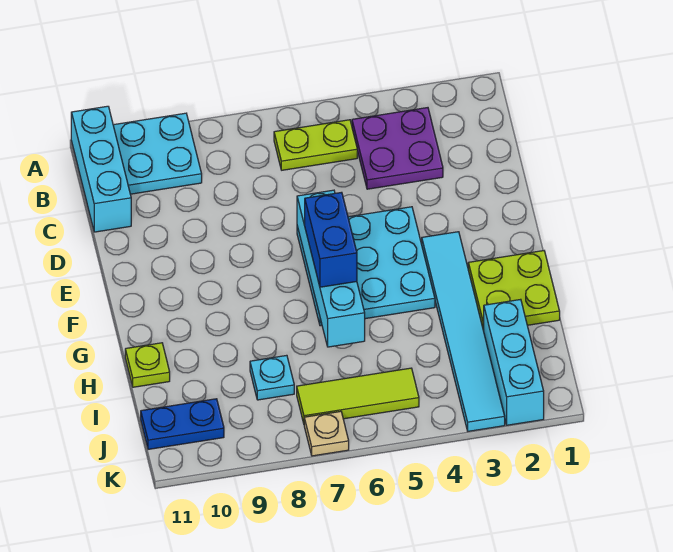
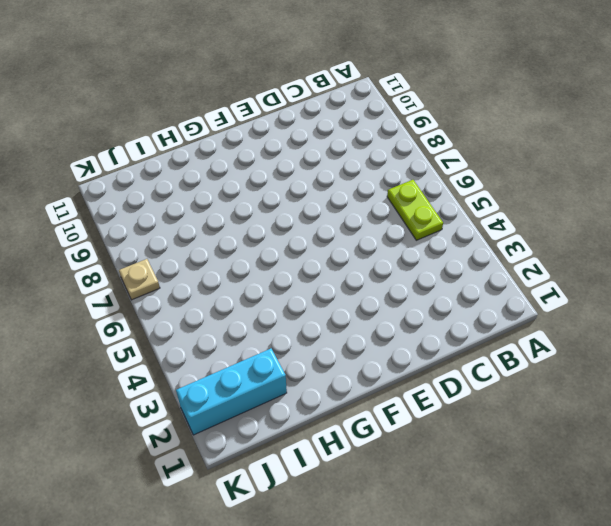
none -> cyan plate A9:B10 level 1
none -> cyan brick A11:C11 level 1
none -> purple plate B3:C4 level 1

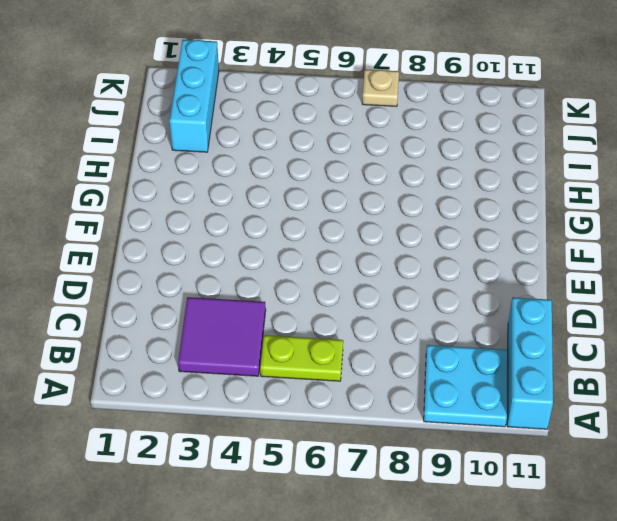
purple tile B3:C4 level 1 -> purple plate B3:C4 level 1
none -> cyan plate E4:G6 level 1
none -> cyan tile F3:K3 level 1
none -> lime plate G1:H2 level 1

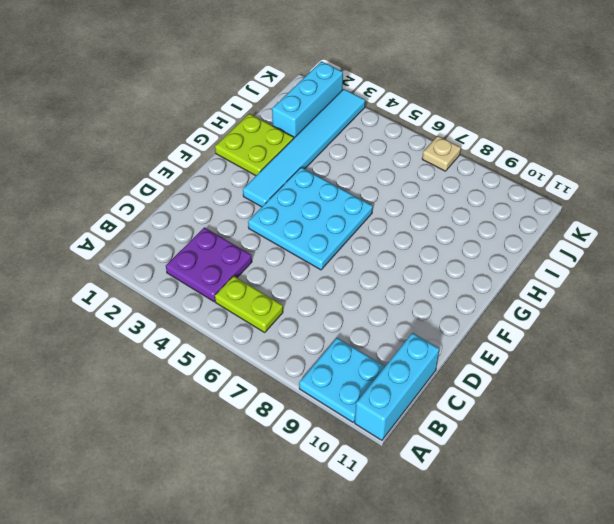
none -> lime plate H11 level 1
none -> cyan plate I8 level 1
none -> lime tile J5:J7 level 1

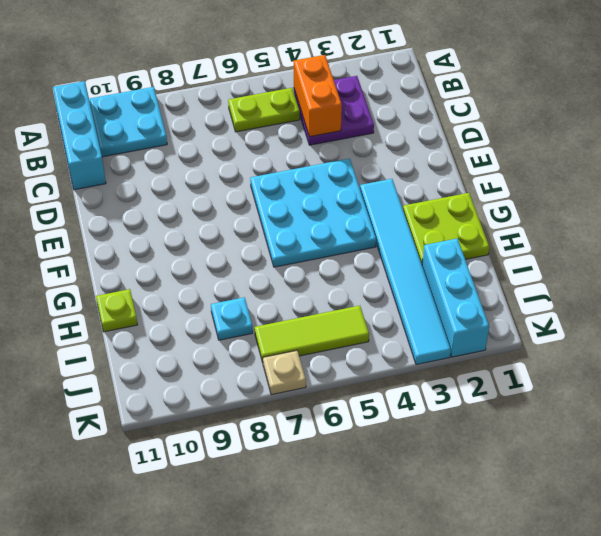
orange brick B4:C4 level 2 -> none
none -> blue plate J10:J11 level 1
none -> cyan brick E6:H6 level 2
none -> blue brick F6:G6 level 3

